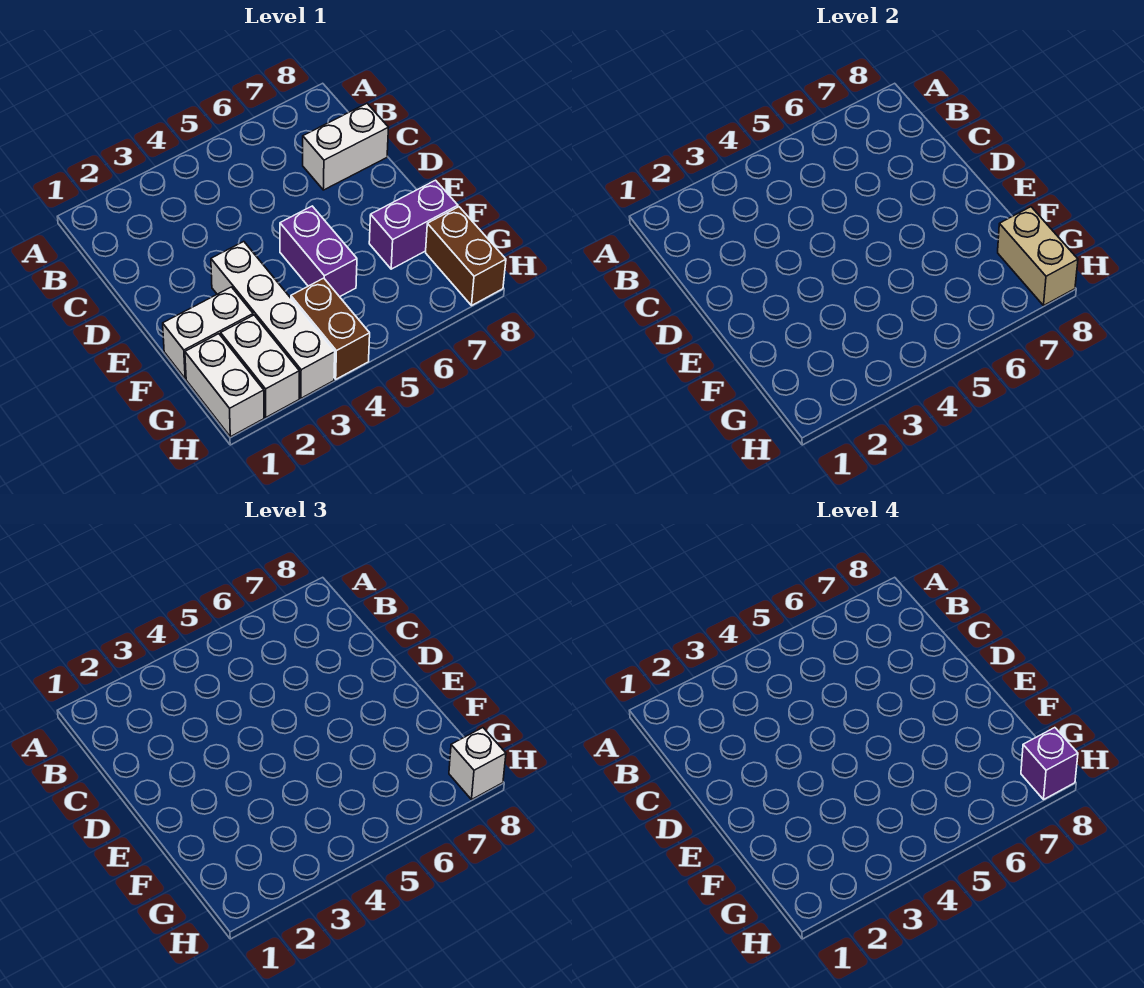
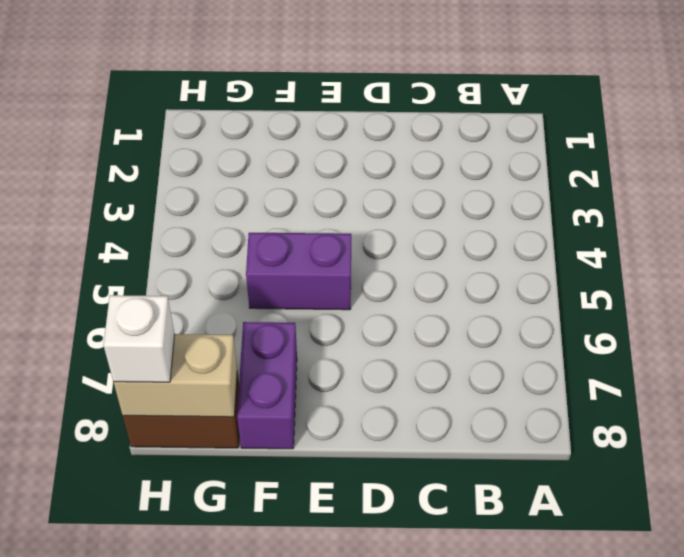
none -> white brick C7:C8 level 1
none -> white brick E3:H3 level 1
none -> white brick F1:F2 level 1

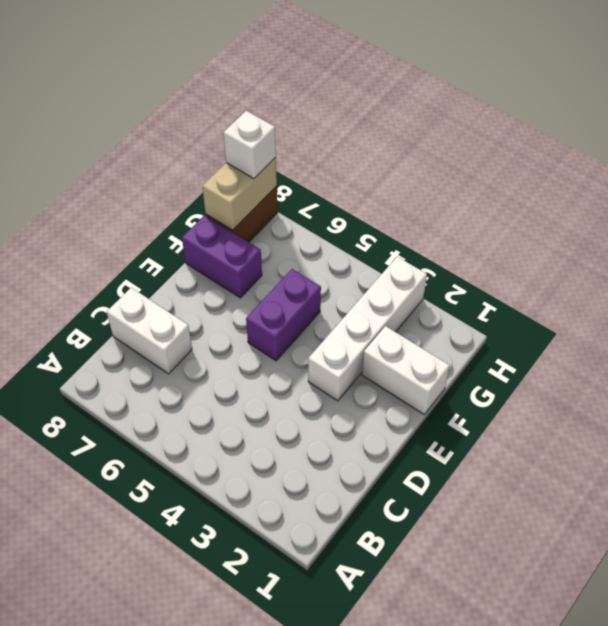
none -> white brick G1:H1 level 1
none -> white brick G2:H2 level 1
none -> brown brick G4:H4 level 1

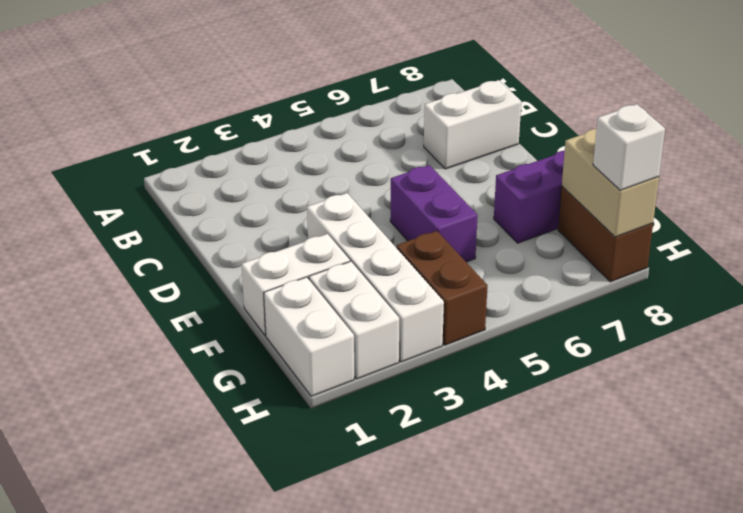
none -> purple brick H8 level 4

